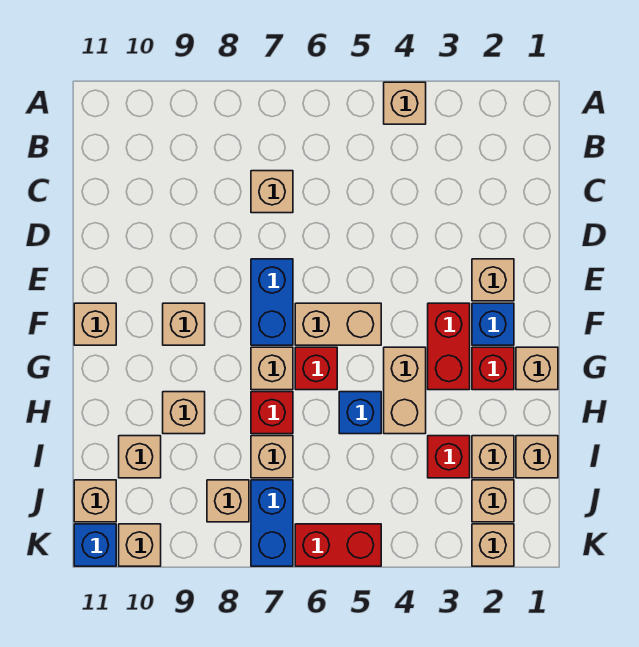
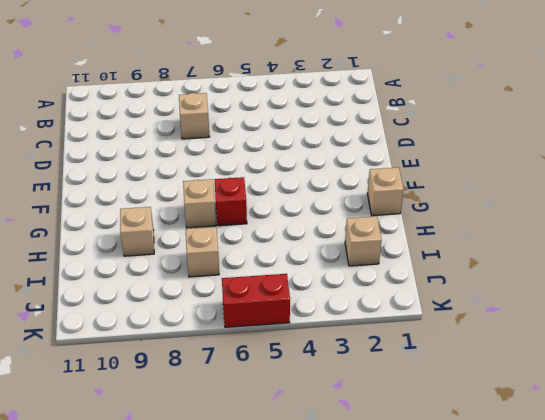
none -> tan brick A4 level 1
none -> tan brick E2 level 1
none -> blue brick E7:F7 level 1
none -> blue brick F2 level 1

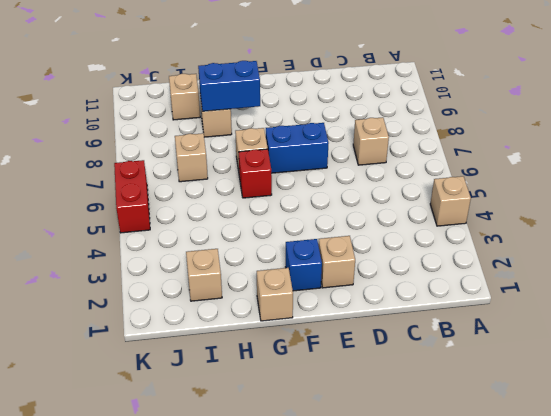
blue brick G9:H9 level 2 -> blue brick J7:K7 level 1
none -> red brick F3:G3 level 1
none -> tan brick F5:F6 level 1
none -> tan brick F9 level 1
none -> tan brick F11 level 1

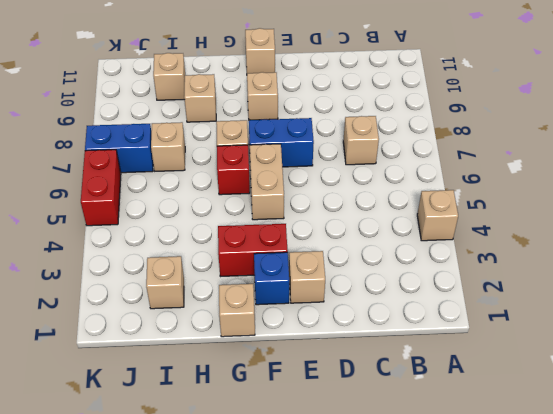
none -> red brick G2 level 1
none -> tan brick G4:H4 level 1
none -> blue brick H5 level 1
none -> red brick H7 level 1

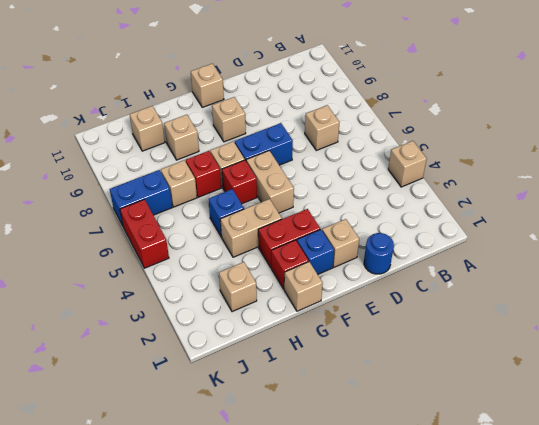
blue round brick D1 level 1 -> none
none -> tan brick I1 level 1
none -> red brick I3 level 1
none -> tan brick J2 level 1
none -> tan brick J8 level 1

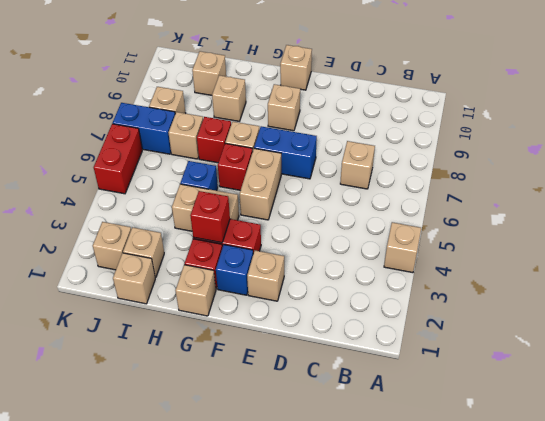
red brick G3 level 2 -> red brick I3 level 1
none -> tan brick J11 level 1
none -> tan brick K2 level 1
none -> tan brick K10 level 1
none -> blue brick K11 level 1

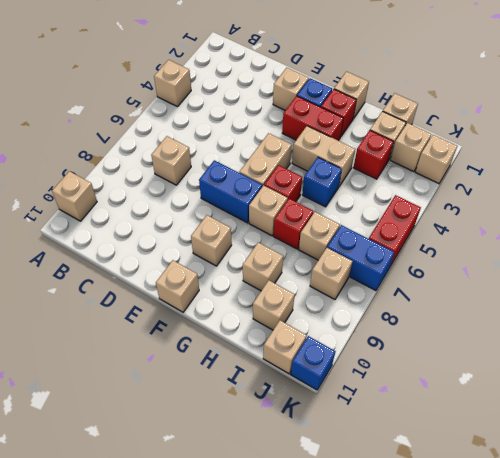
tan brick A10 level 1 -> tan brick K10 level 1

